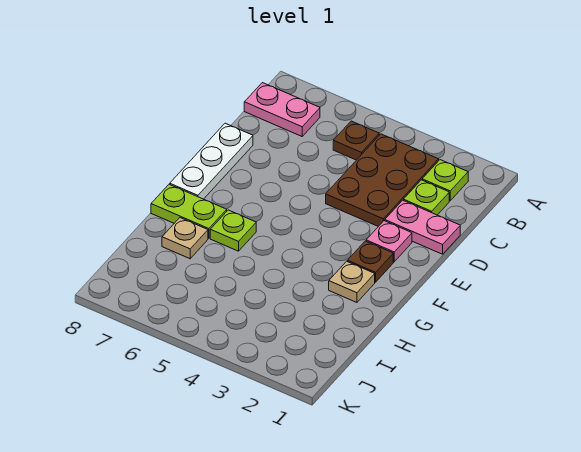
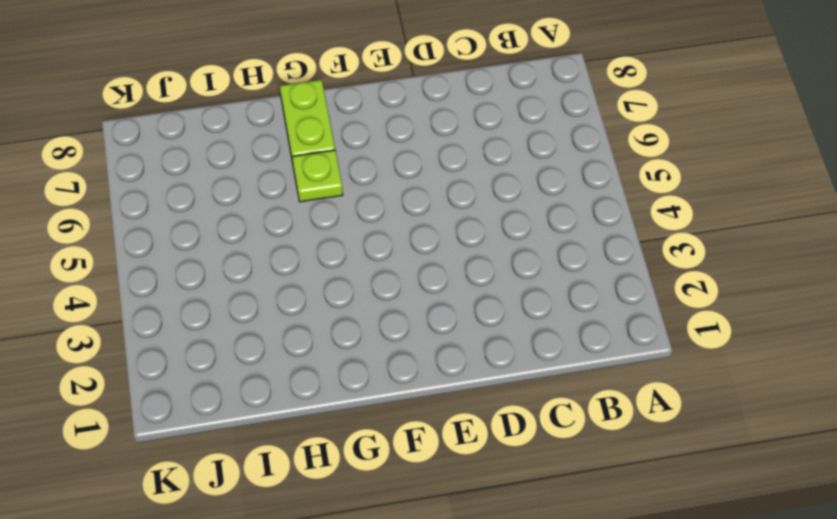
none -> lime plate B2 level 1
none -> brown plate B3:D4 level 1
none -> brown plate B5 level 1

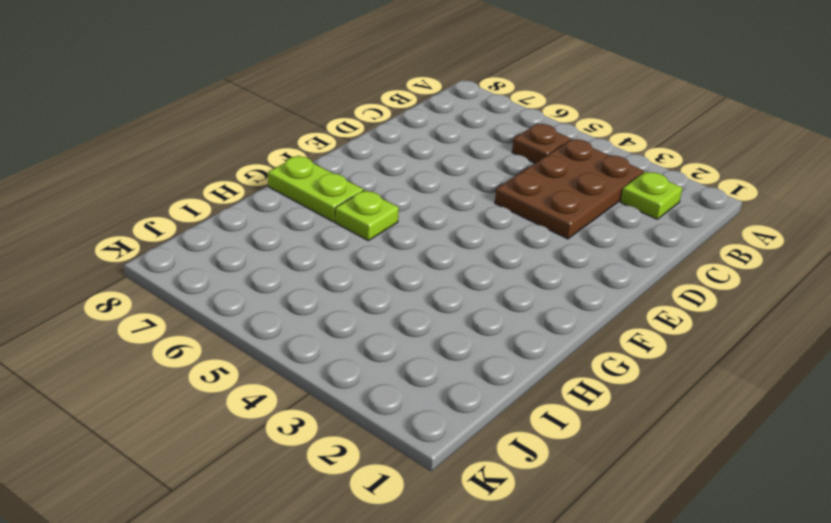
none -> pink plate B7:B8 level 1
none -> lime plate C2 level 1
none -> pink plate D1:D2 level 1

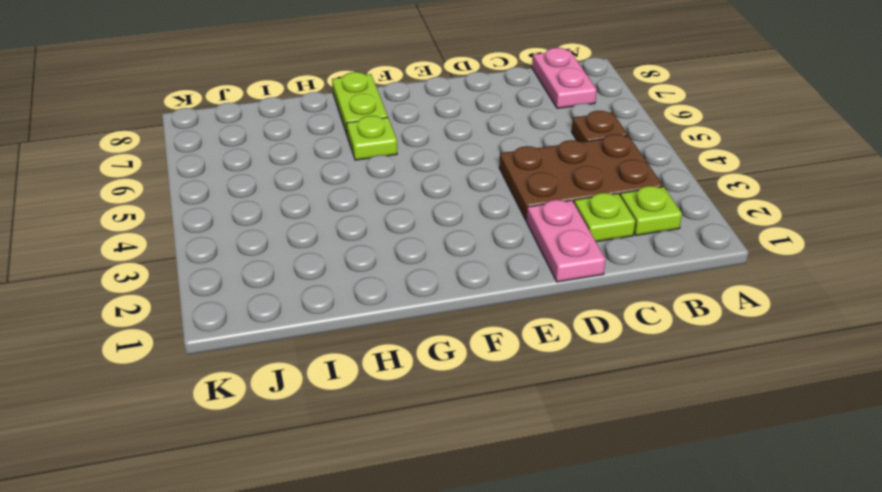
none -> white plate D8:F8 level 1
none -> pink plate E2 level 1
none -> brown plate F2 level 1

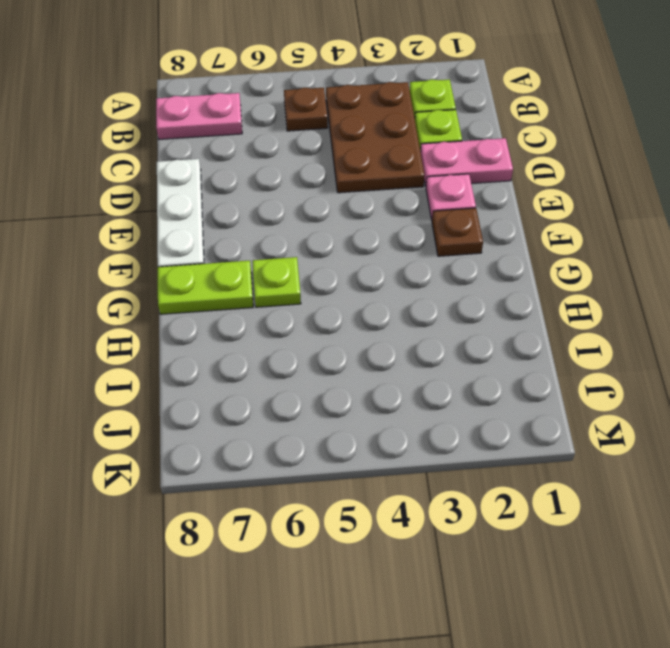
none -> tan plate G2 level 1
none -> tan plate H7 level 1

